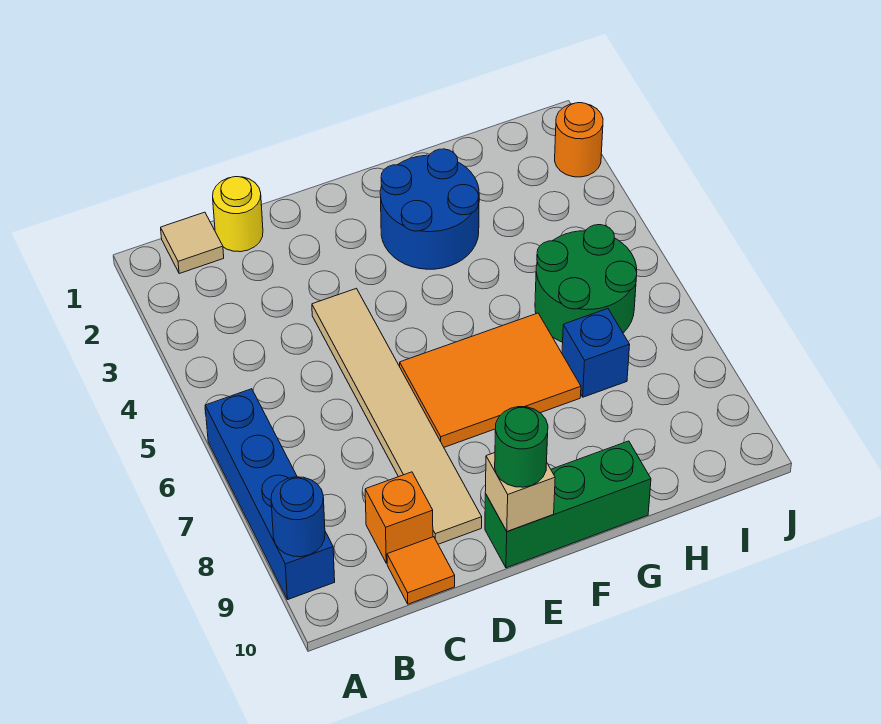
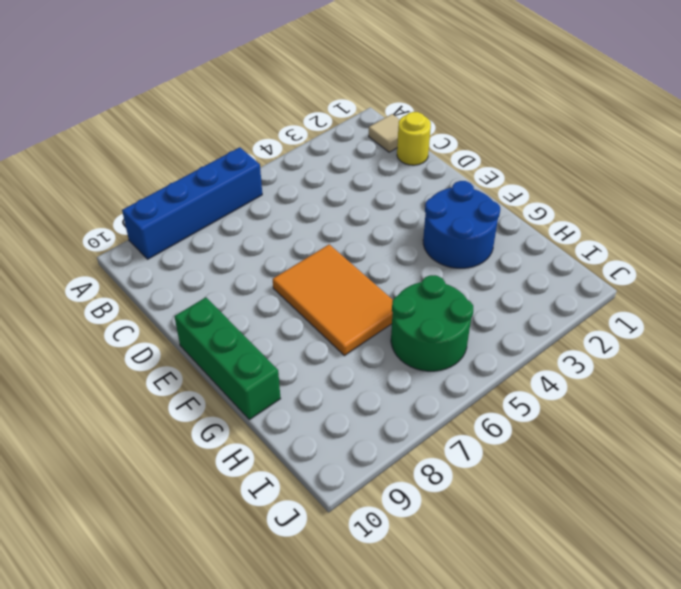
none -> orange brick C9 level 1
none -> orange tile C10 level 1
none -> tan tile D4:D9 level 1

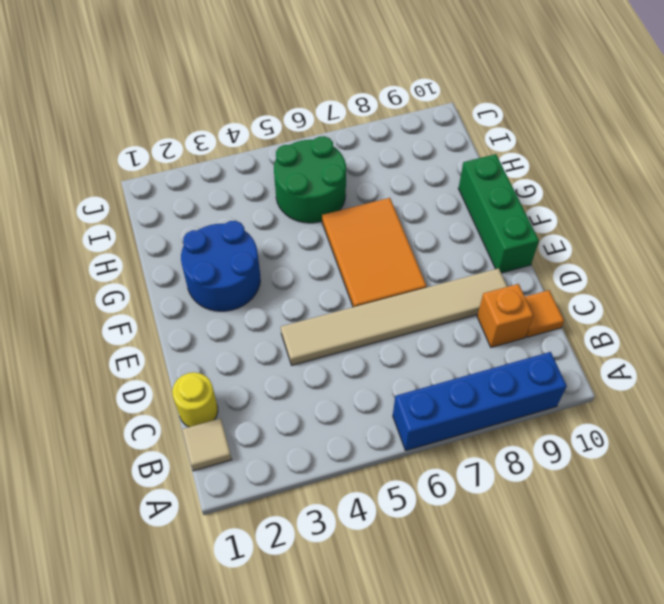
none -> blue brick H7 level 1
none -> orange round brick J2 level 1
none -> blue round brick A9 level 2

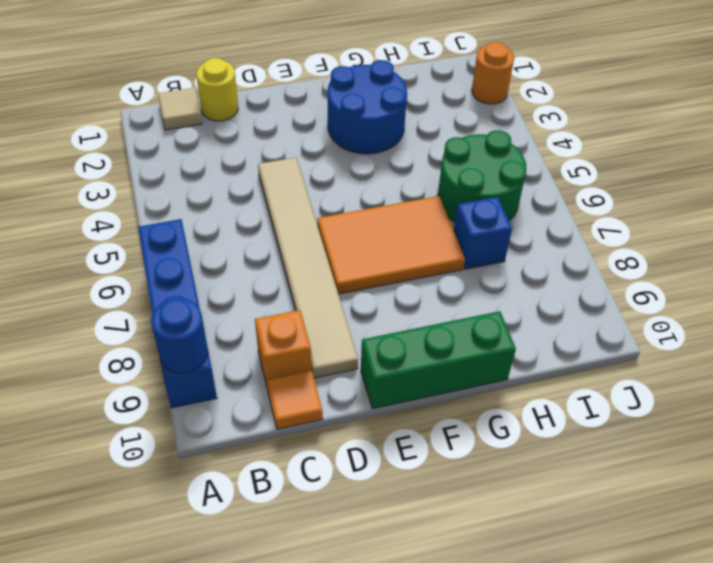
none -> tan brick E10 level 2
none -> green round brick E10 level 3

